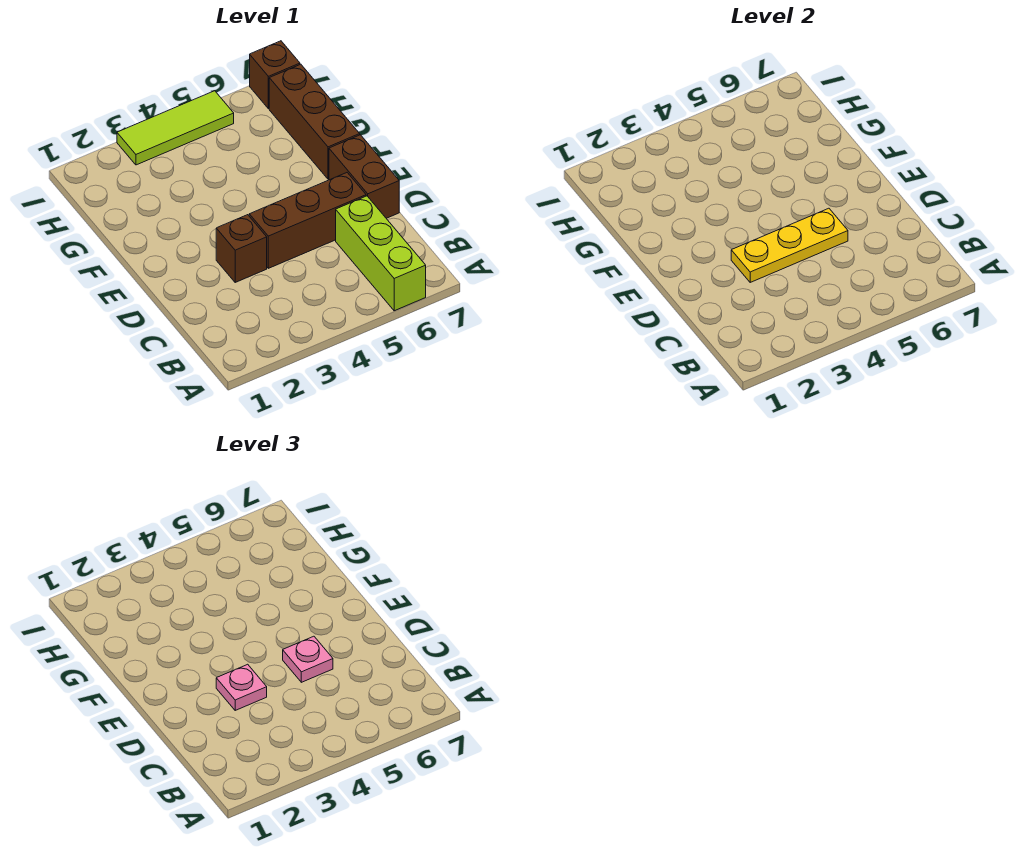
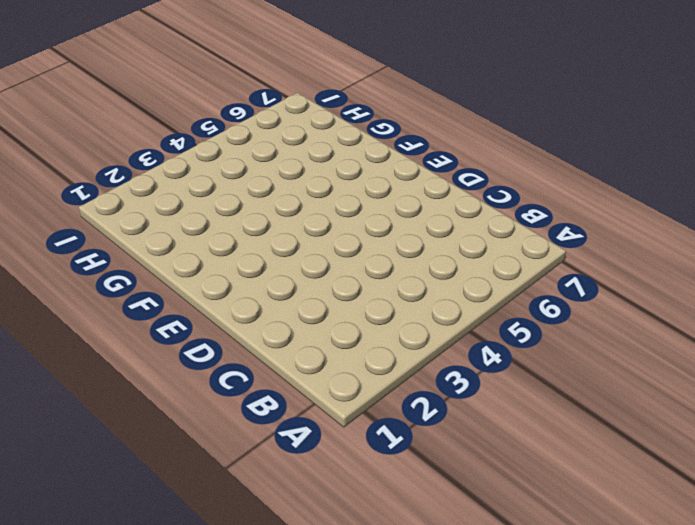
none -> lime brick A6:C6 level 1
none -> brown brick D3 level 1

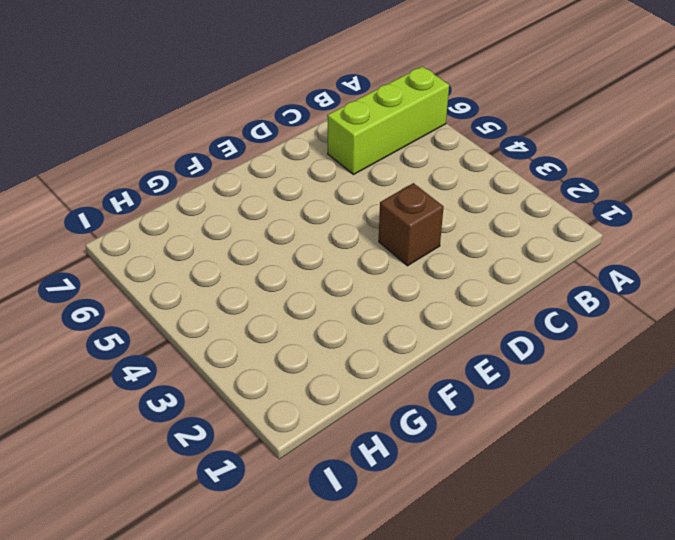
none -> brown brick D4:D6 level 1
none -> brown brick D7:E7 level 1

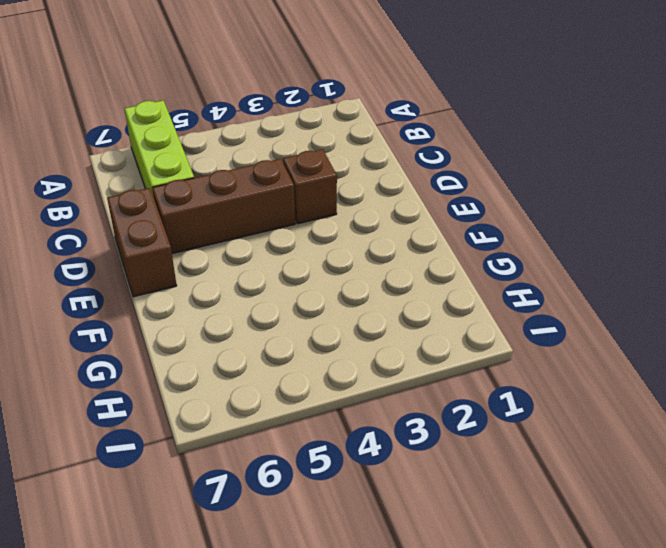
none -> brown brick F7:H7 level 1
none -> lime tile I3:I5 level 1

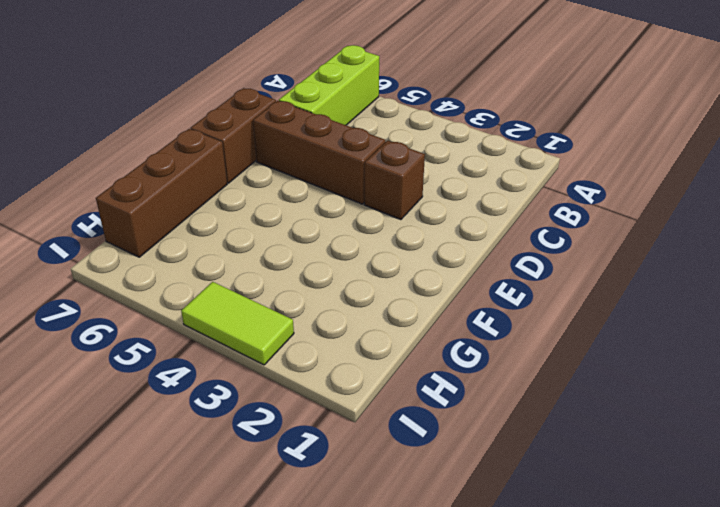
lime tile I3:I4 level 1 -> lime tile I3:I5 level 1
none -> brown brick I7 level 1
none -> yellow plate D3:D5 level 2

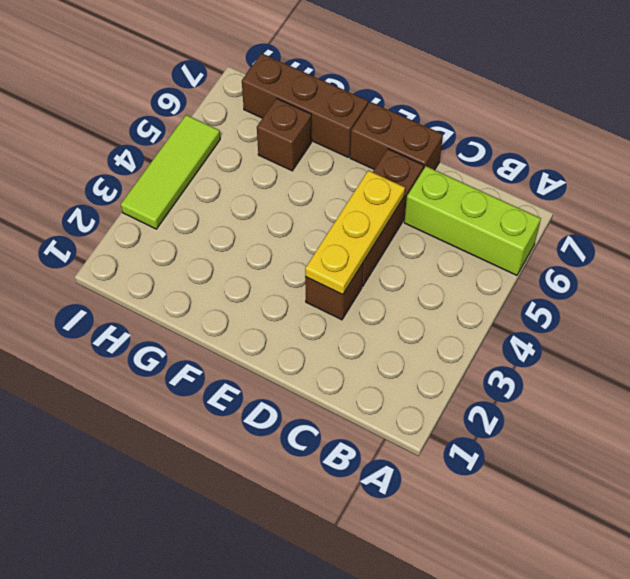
brown brick G6 level 1 -> brown brick I7 level 1
none -> pink plate D3 level 3
none -> pink plate D5 level 3

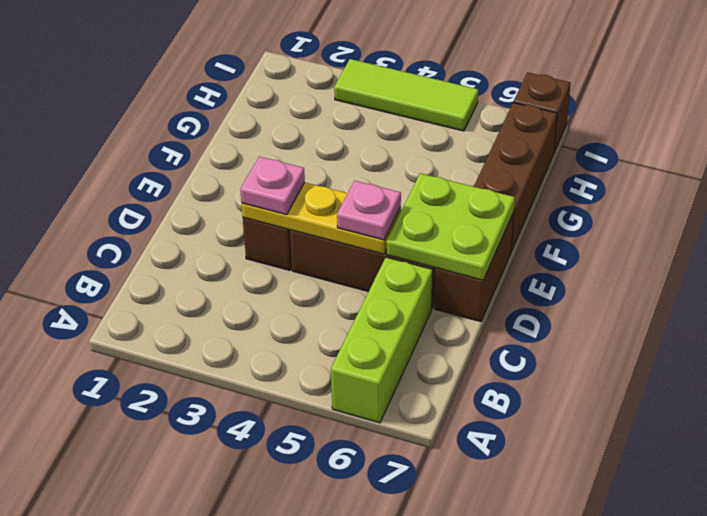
lime plate D6:E7 level 2 -> none

